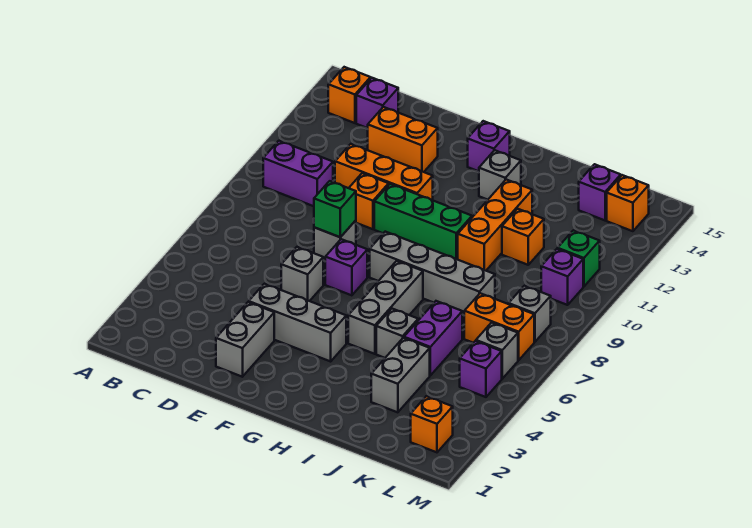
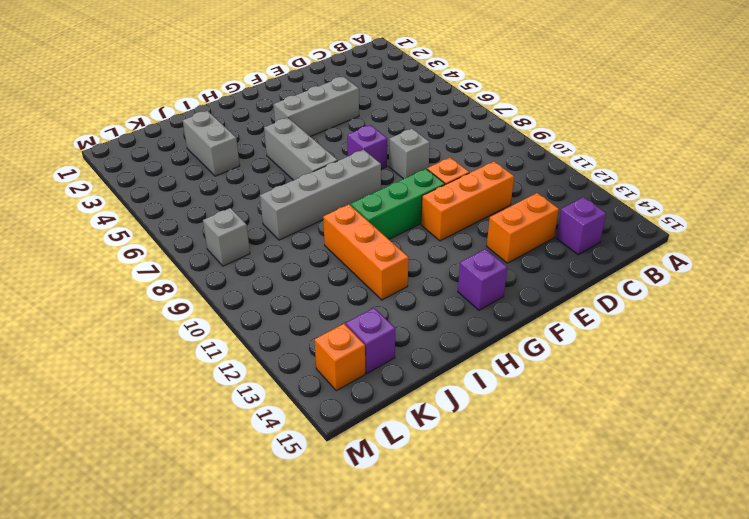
none -> purple brick B10:C10 level 1
none -> orange brick B14 level 1
none -> grey brick E2:E3 level 1
none -> grey brick E6 level 1

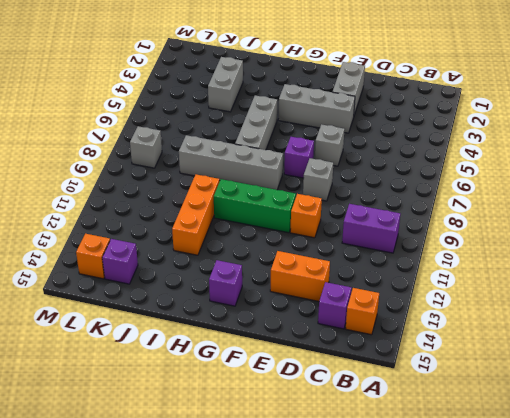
none -> orange brick D11:F11 level 1
none -> grey brick H13 level 1
none -> grey brick I5 level 1
none -> purple brick J5:J6 level 1

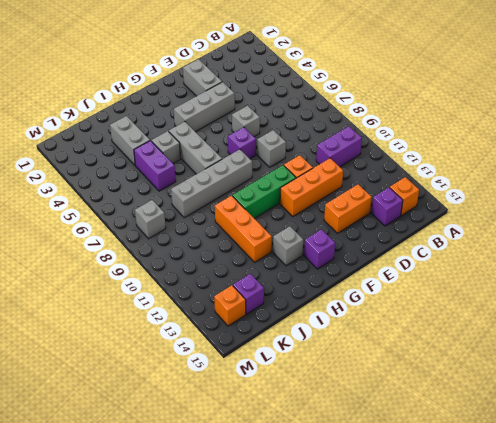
none -> orange brick J11 level 1
none -> orange brick K7:L7 level 1
none -> orange brick L2 level 1
none -> purple brick L5 level 1

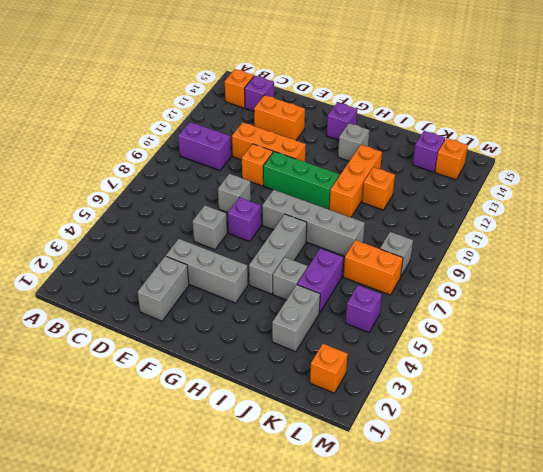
none -> grey brick L6 level 1
none -> purple brick L10 level 1
none -> green brick L11 level 1
none -> green brick E8 level 2

